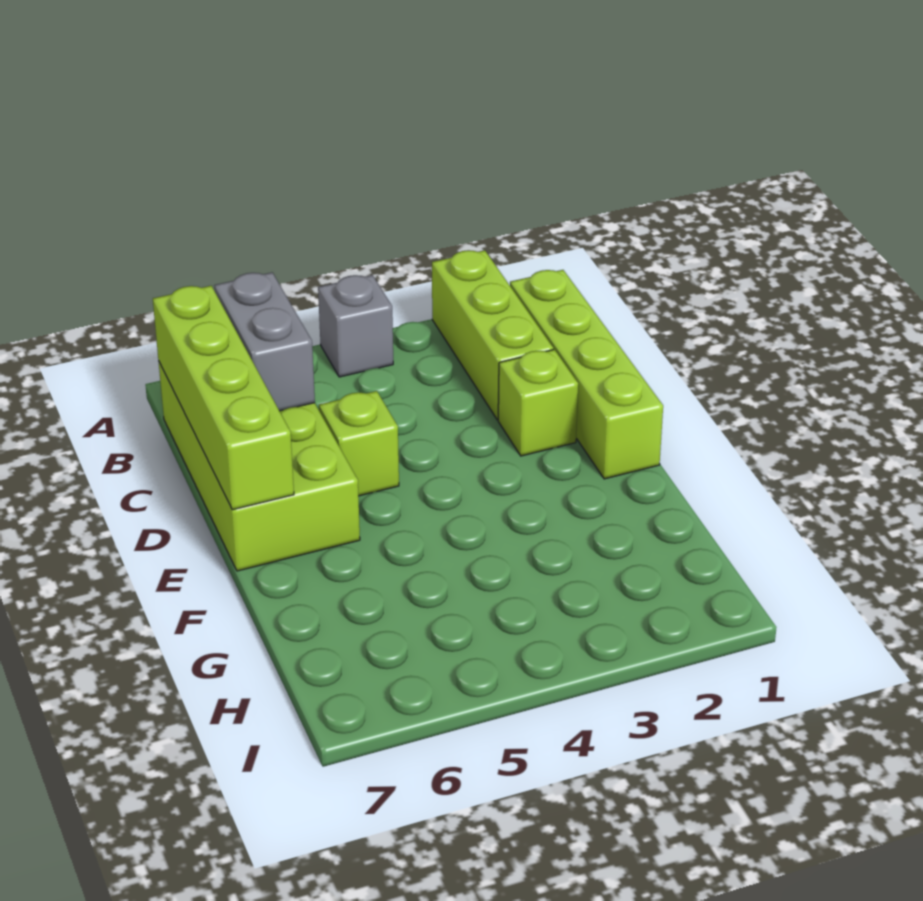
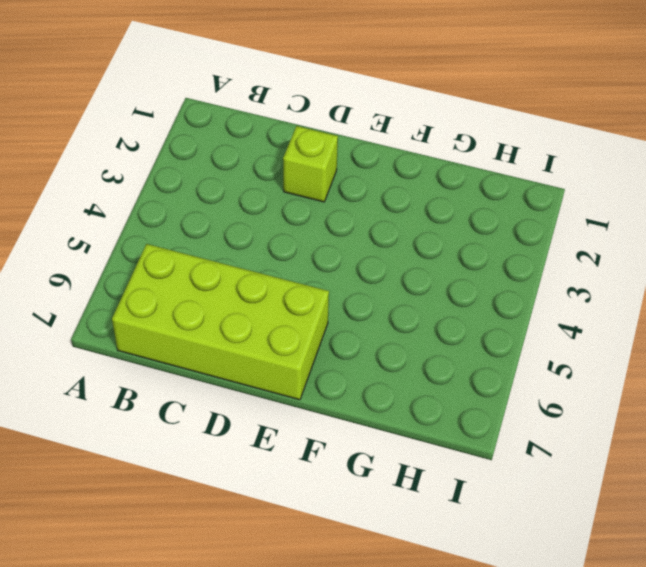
none -> lime brick A2:C2 level 1
none -> grey brick A4 level 1

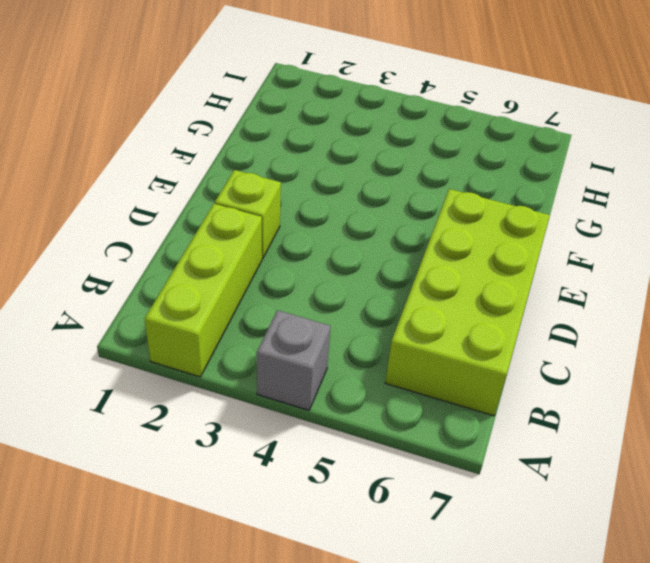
none -> lime brick B1:E1 level 1
none -> lime brick D5 level 1

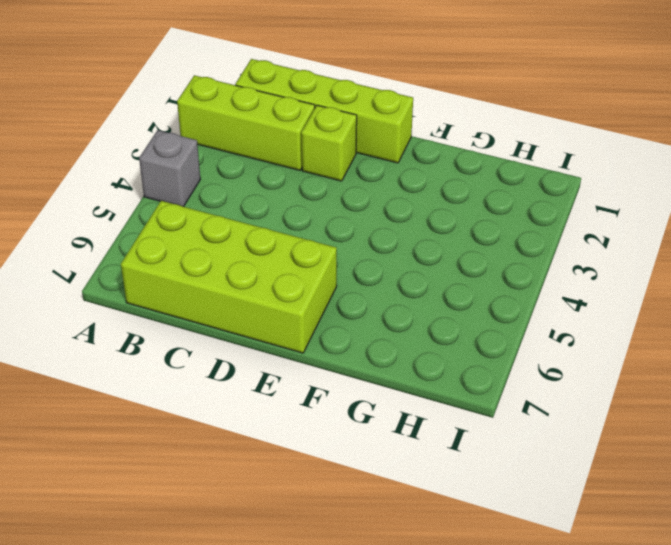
none -> lime brick D5 level 1
none -> grey brick B6:C6 level 2

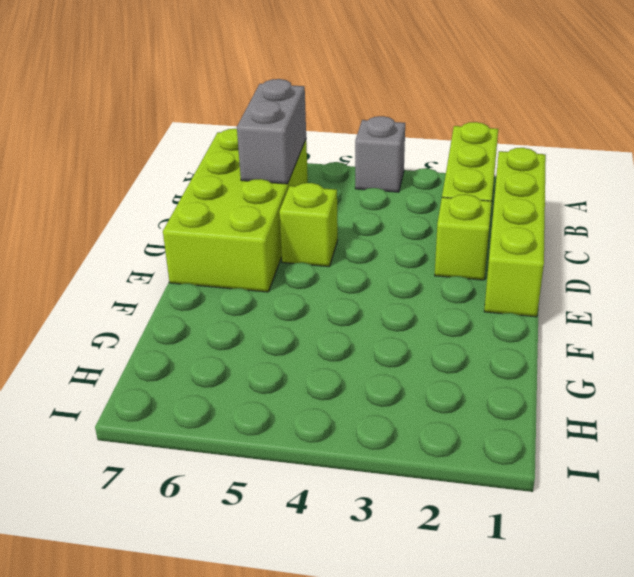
none -> lime brick B7:E7 level 2

